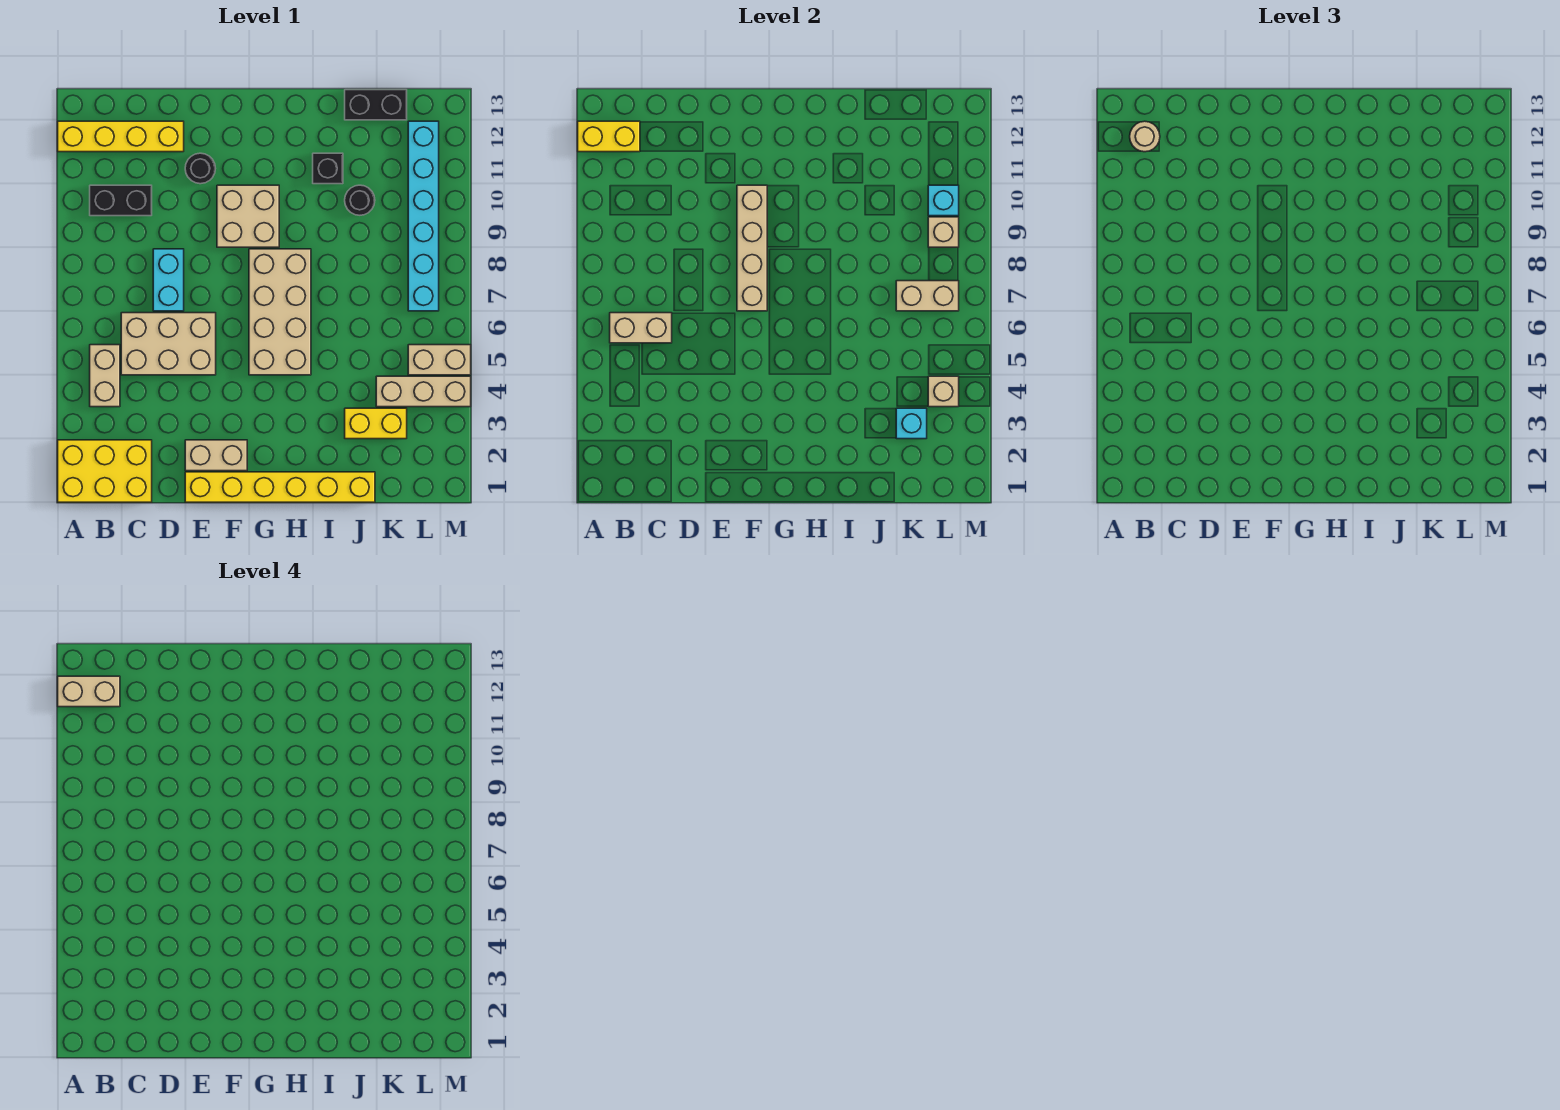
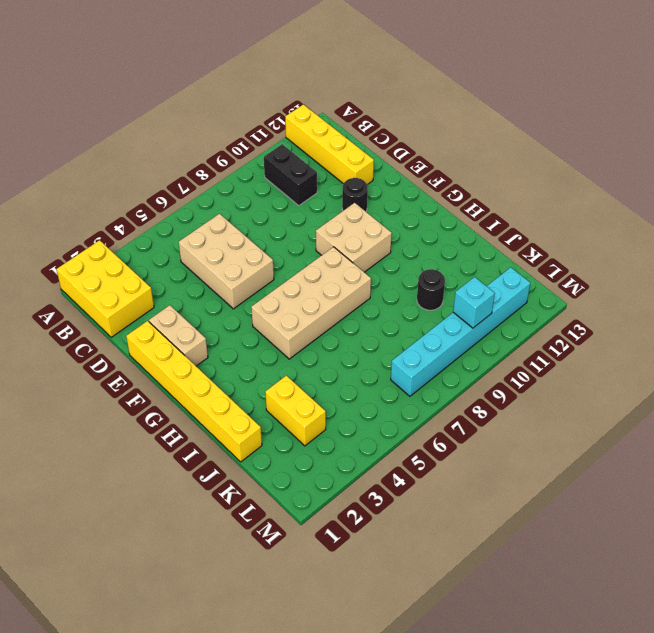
none -> tan brick B4:B5 level 1
none -> cyan brick D7:D8 level 1
none -> black brick I11 level 1

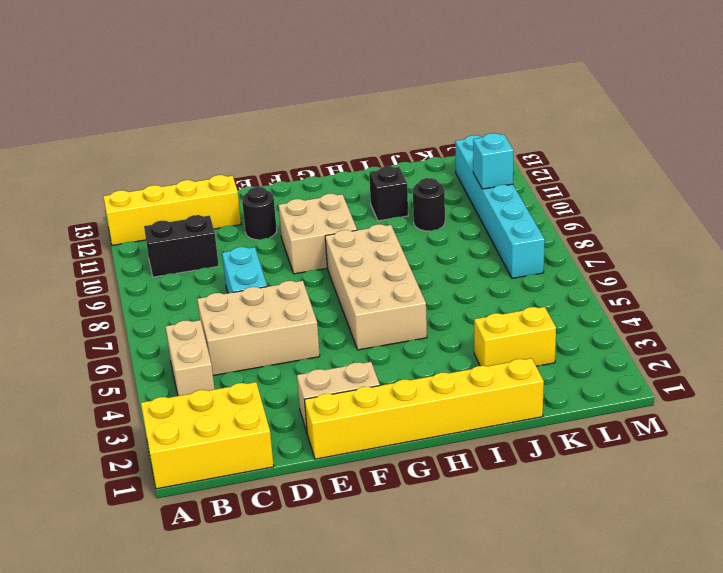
none -> black brick J13:K13 level 1
none -> tan brick K4:M4 level 1
none -> tan brick L5:M5 level 1

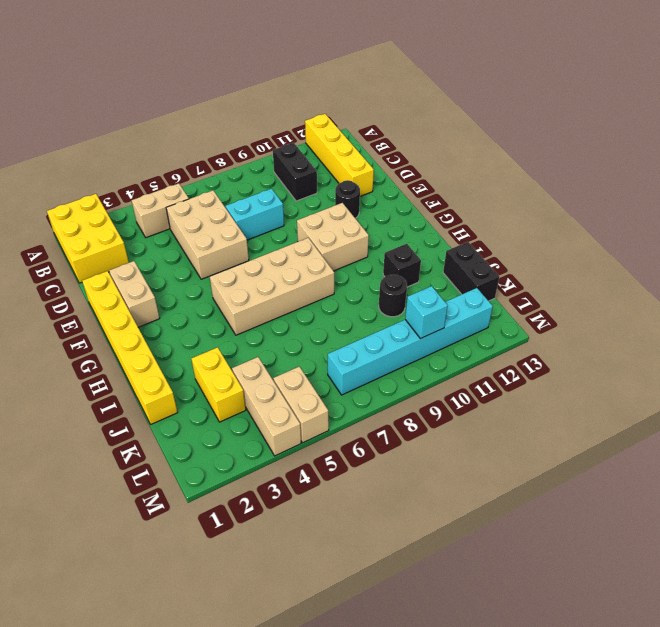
none -> yellow brick A12:B12 level 2
none -> tan brick B6:C6 level 2
none -> tan brick F7:F10 level 2

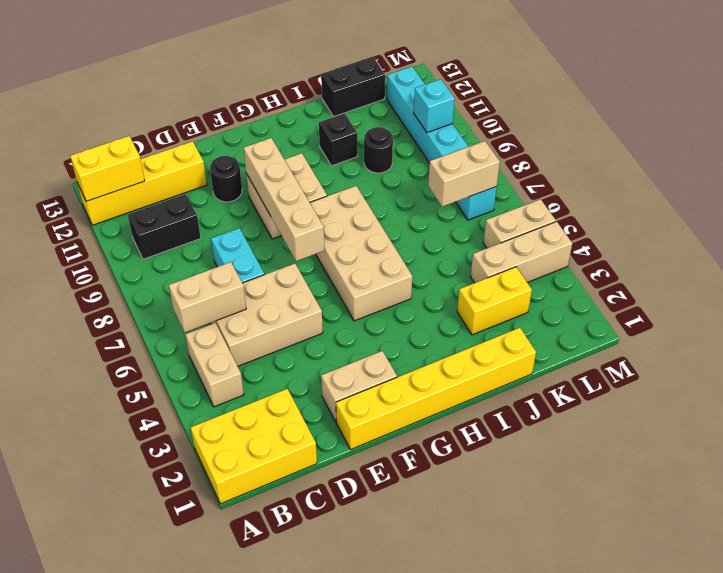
none -> cyan brick K3 level 2
none -> tan brick L4 level 2
none -> tan brick L9 level 2

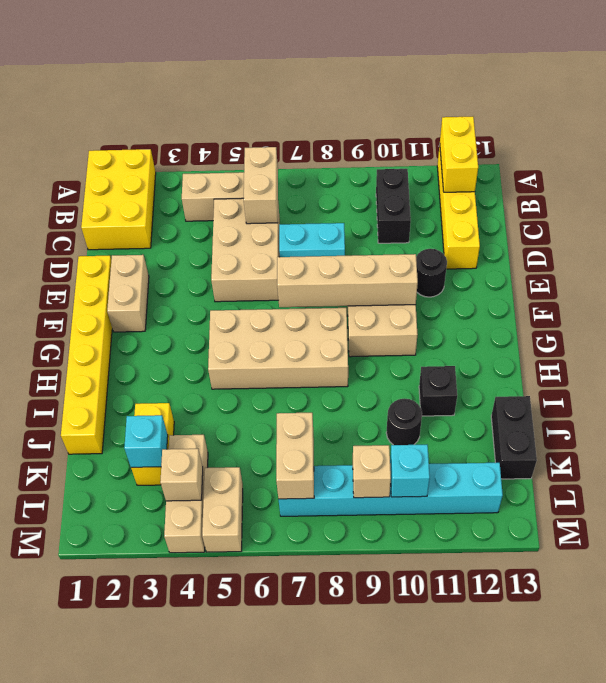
none -> tan round brick B12 level 3
none -> tan brick A12:B12 level 4

